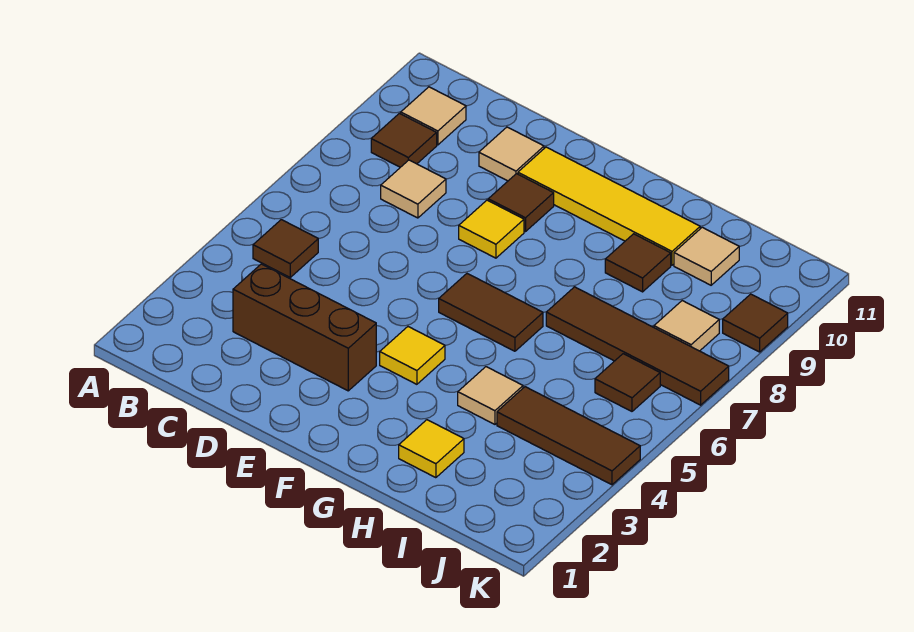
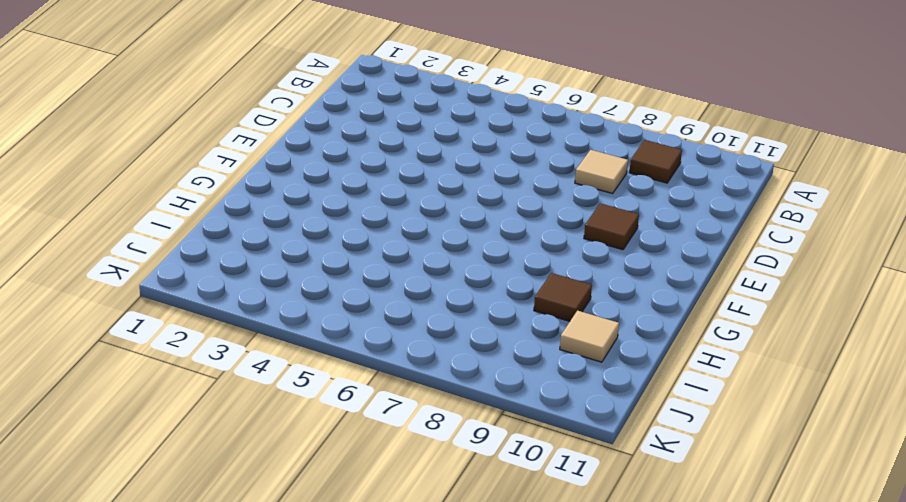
none -> brown tile B5 level 1
none -> tan tile B10 level 1
none -> brown brick C3:E3 level 1

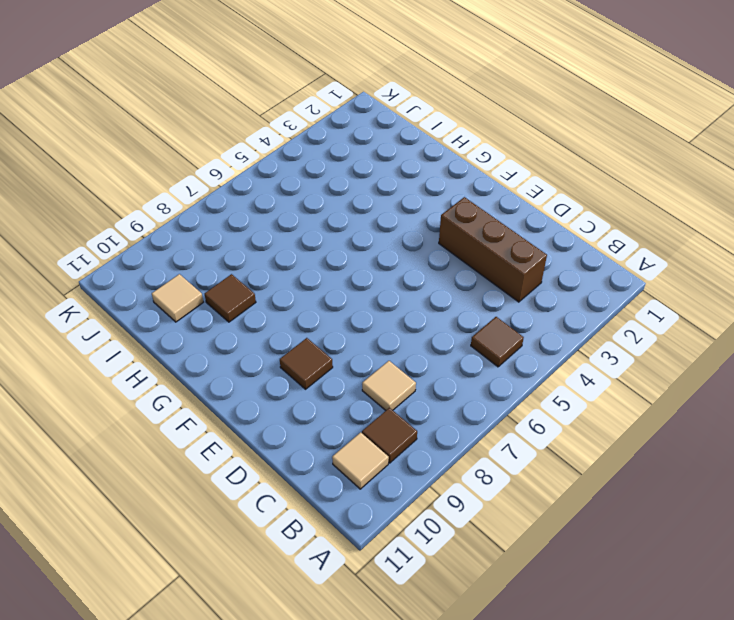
none -> tan tile D10 level 1
none -> yellow tile E8 level 1
none -> yellow tile E10:H10 level 1

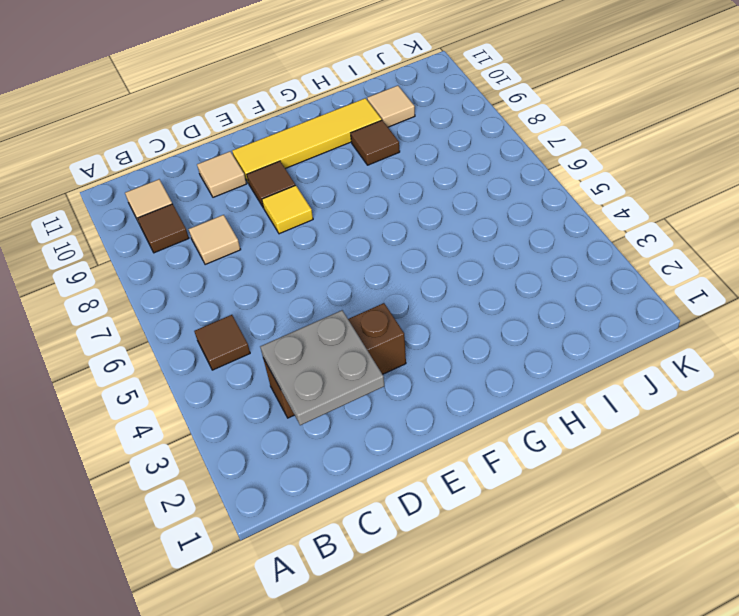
grey plate C2:D3 level 2 -> none
none -> yellow tile F4 level 1
none -> brown tile F6:G6 level 1
none -> yellow tile H2 level 1

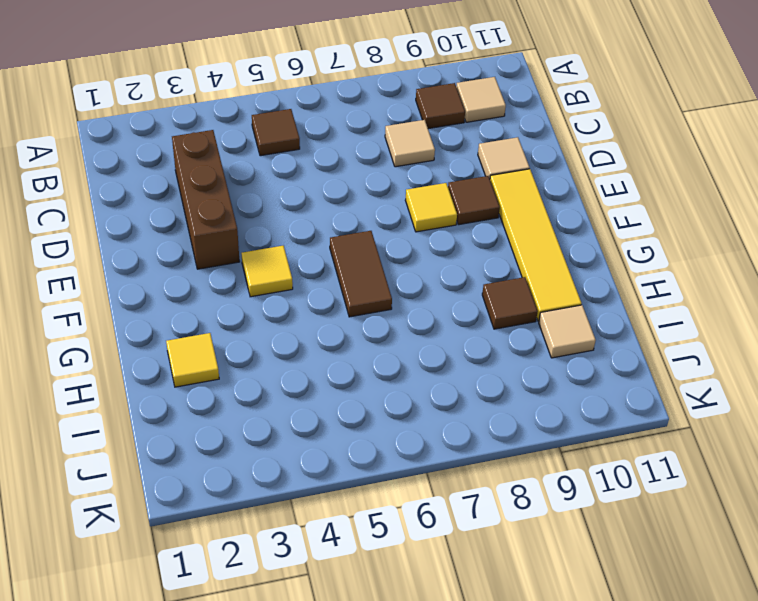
none -> tan tile H4 level 1
none -> brown tile H7:K7 level 1
none -> brown tile I4:K4 level 1

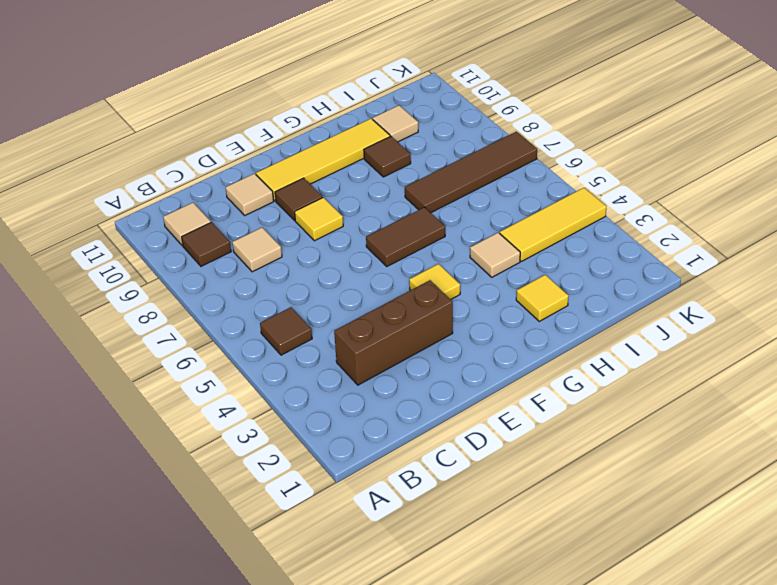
yellow tile I4:K4 level 1 -> brown tile I4:K4 level 1
none -> brown tile J6 level 1
none -> tan tile J8 level 1
none -> brown tile K9 level 1

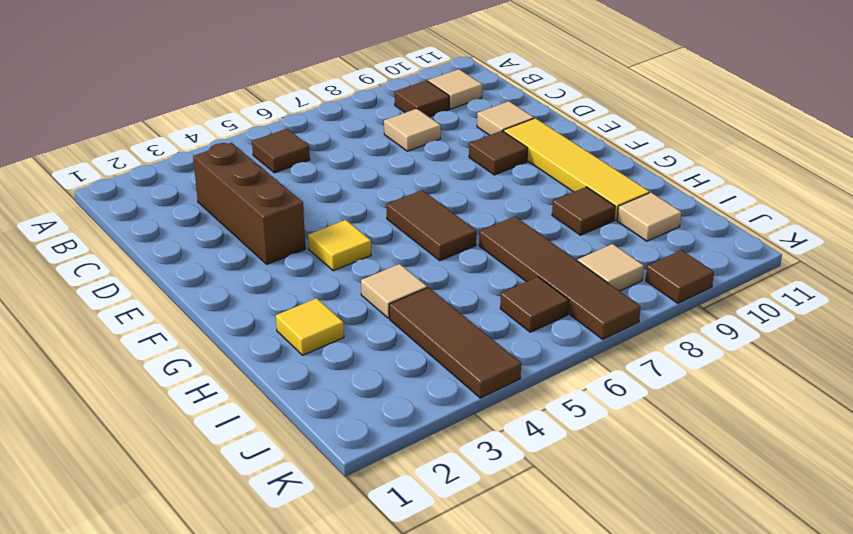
none -> yellow tile E8 level 1

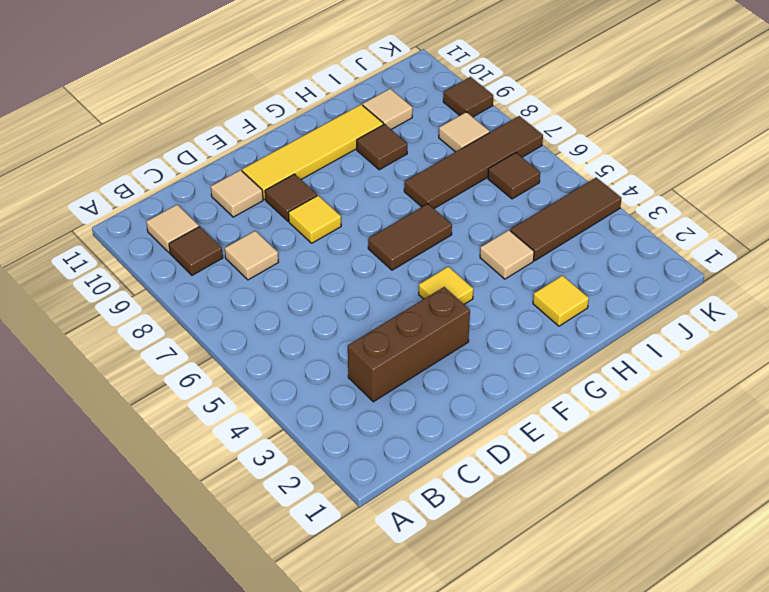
none -> brown tile B5 level 1

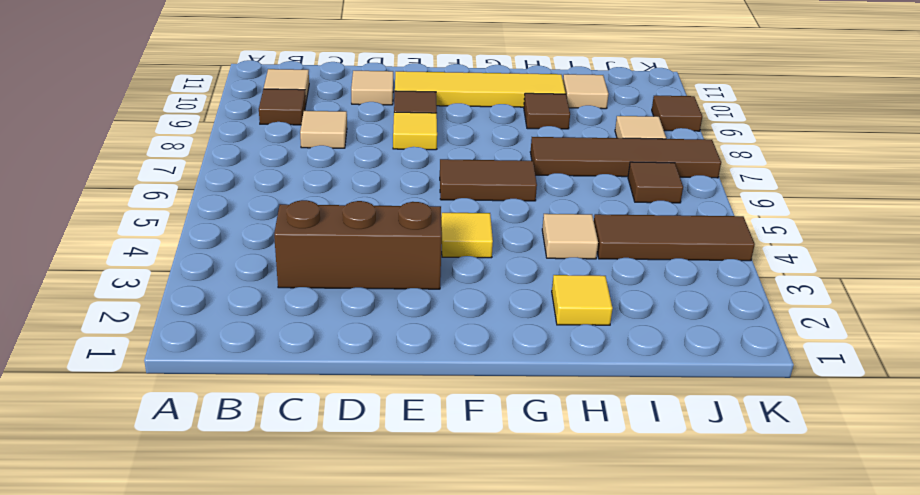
none -> brown tile B5 level 1

